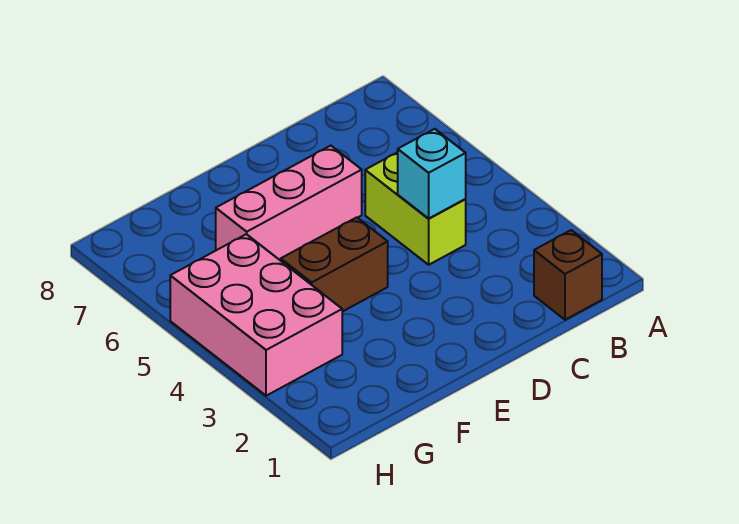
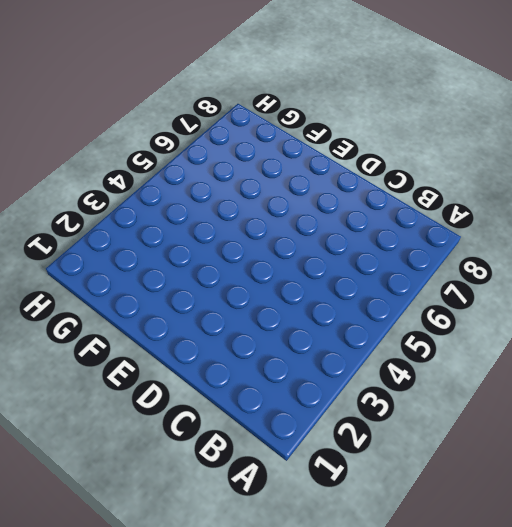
none -> brown brick B1 level 1
none -> lime brick C4:C5 level 1

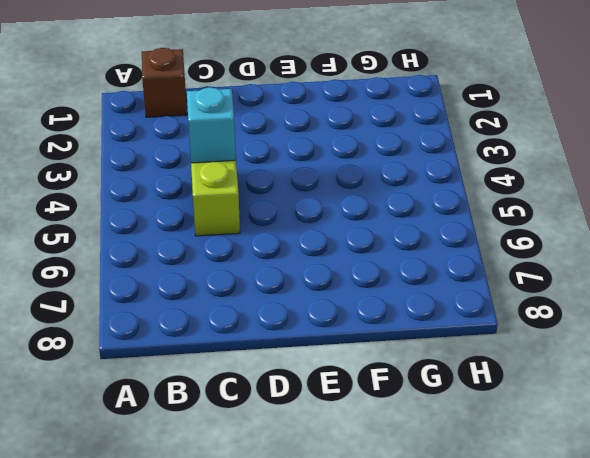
none -> pink brick D6:F6 level 1
none -> brown brick E4:F4 level 1

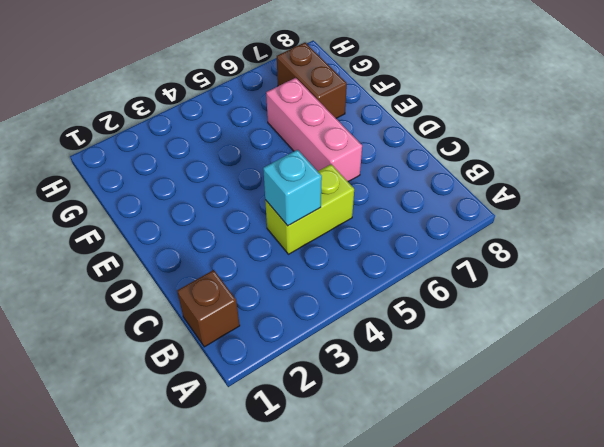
brown brick F7:G7 level 1 -> brown brick E4:F4 level 1
none -> pink brick G3:H5 level 1

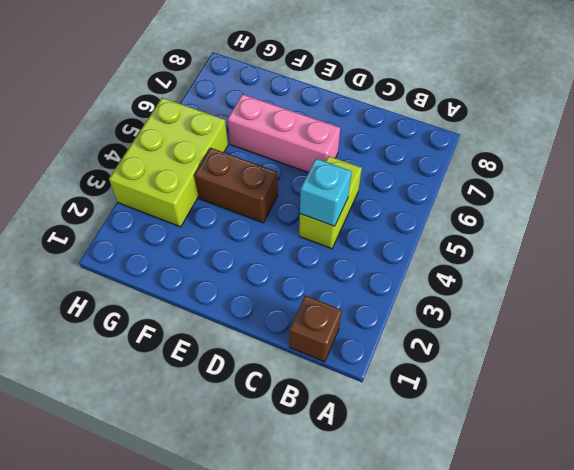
lime brick G3:H5 level 1 -> pink brick G3:H5 level 1

